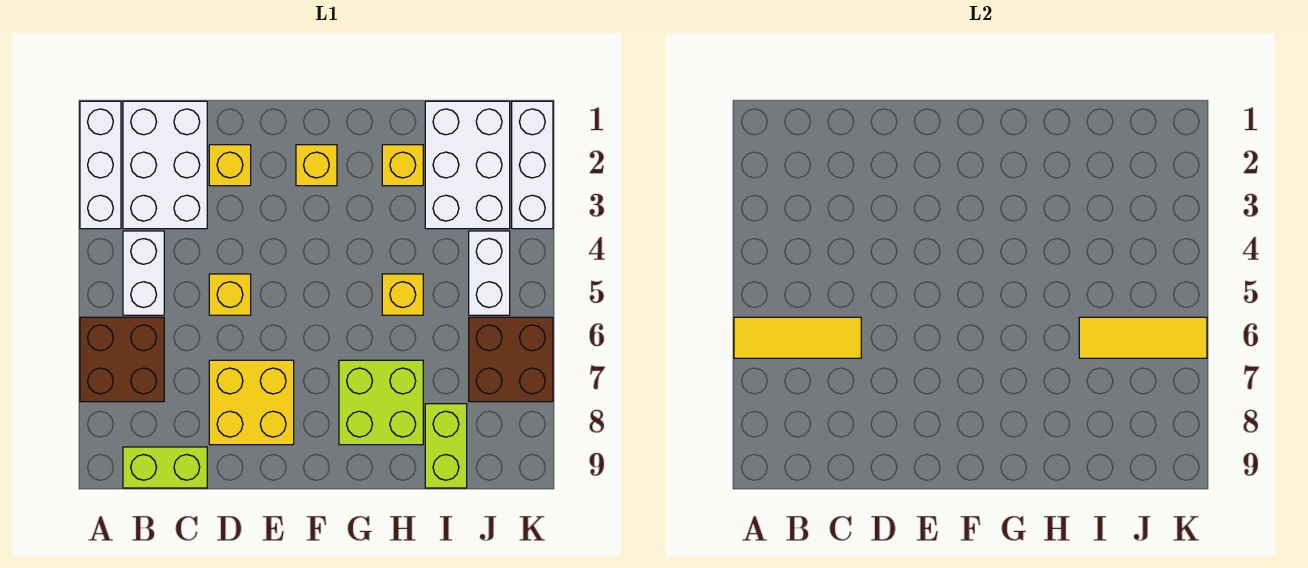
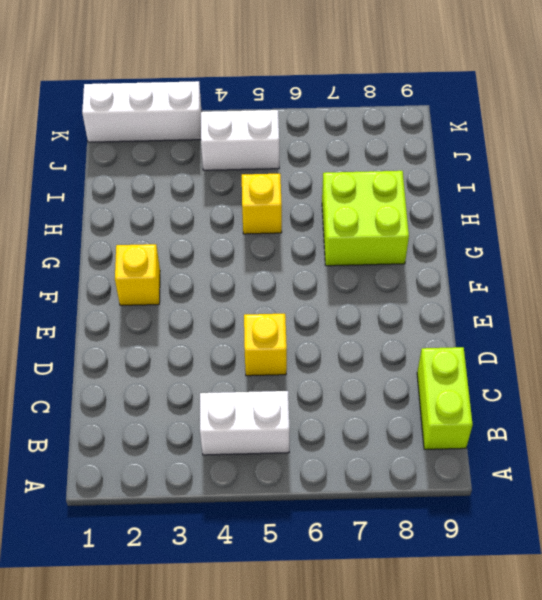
none -> white brick A1:A3 level 1
none -> brown brick A6:B7 level 1
none -> white brick B1:C3 level 1

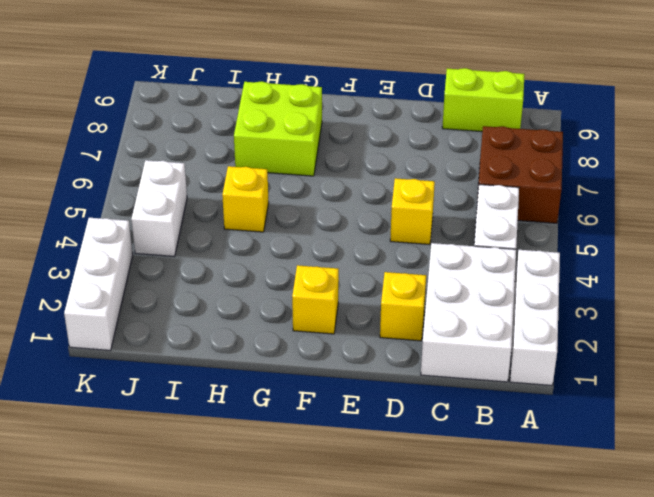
none -> yellow brick D7:E8 level 1
none -> yellow brick H2 level 1
none -> white brick I1:J3 level 1

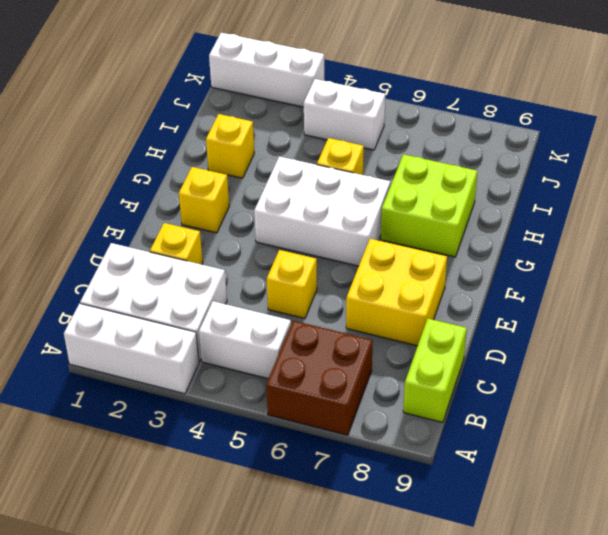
white brick F4:G6 level 1 -> white brick I1:J3 level 1
none -> lime brick I8:I9 level 1
none -> brown brick J6:K7 level 1
none -> yellow tile A6:C6 level 2

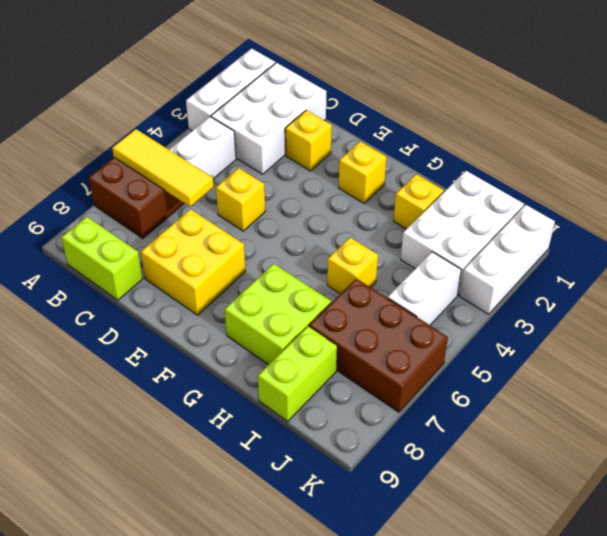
brown brick I6:K7 level 1 -> brown brick J6:K7 level 1
none -> yellow tile I6:K6 level 2

